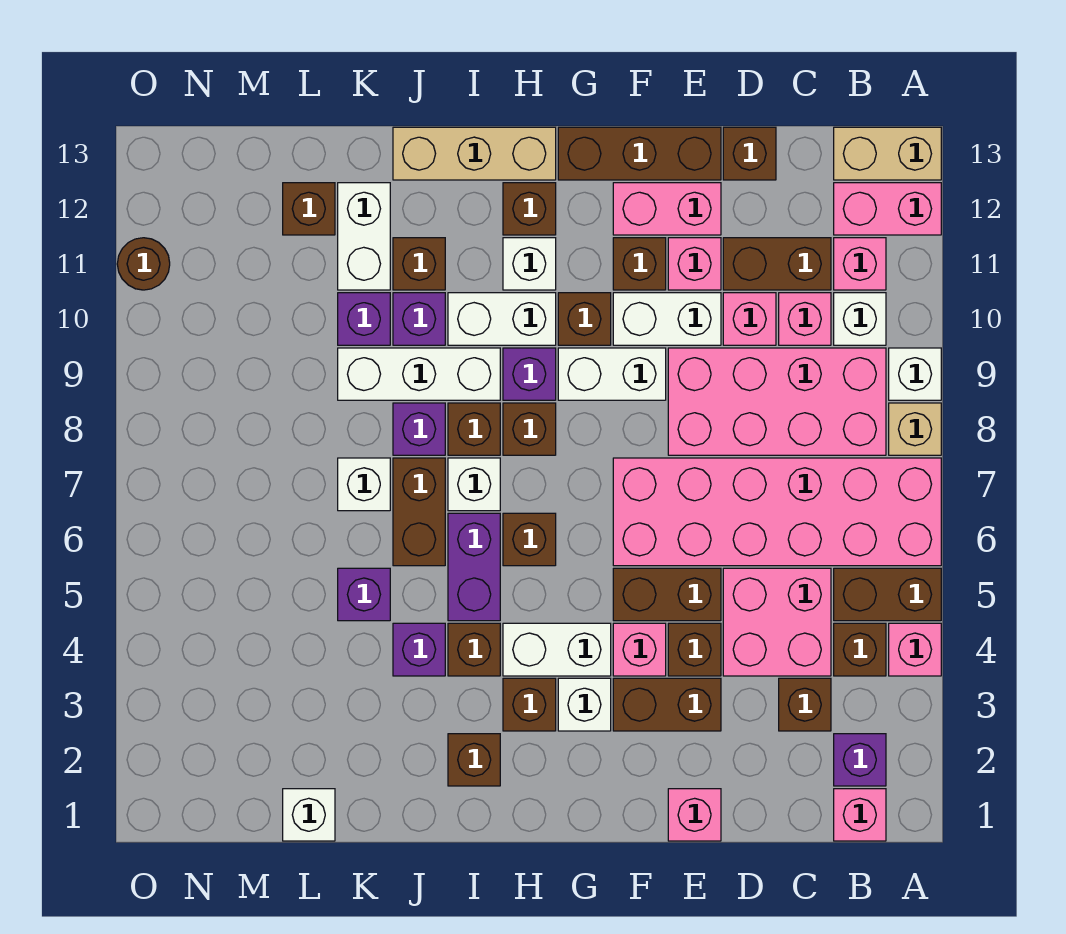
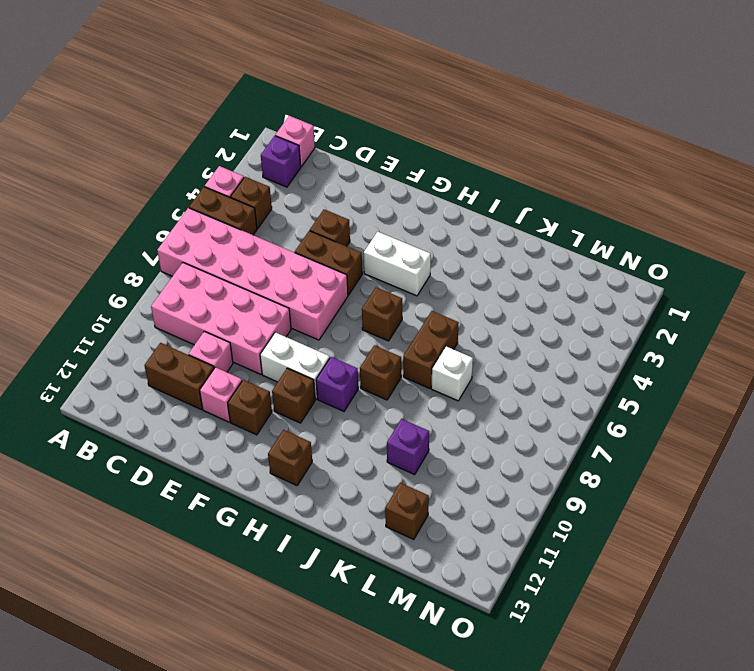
none -> tan brick A8 level 1
none -> white brick A9 level 1
none -> pink brick A12:B12 level 1
none -> tan brick A13:B13 level 1

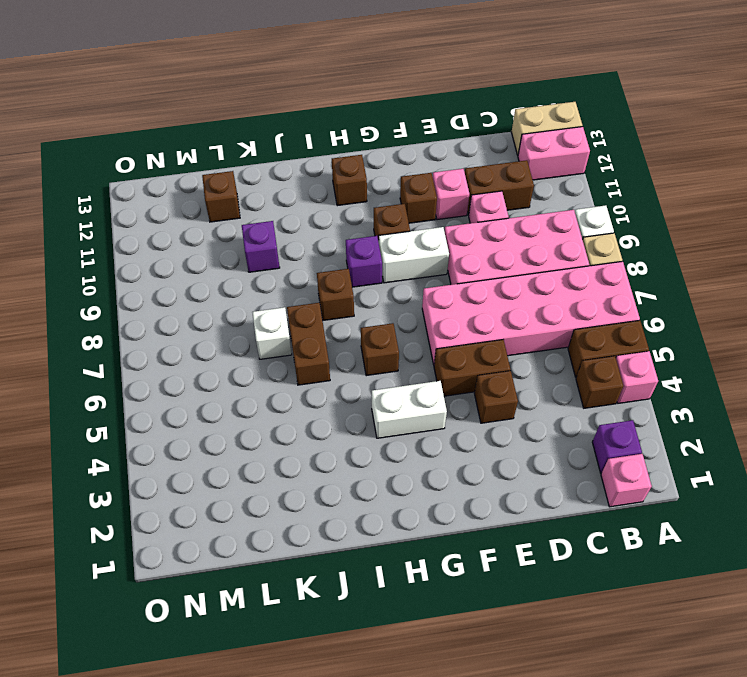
none -> white brick B10 level 1
none -> pink brick B11 level 1
none -> brown brick C3 level 1
none -> pink brick C4:D5 level 1

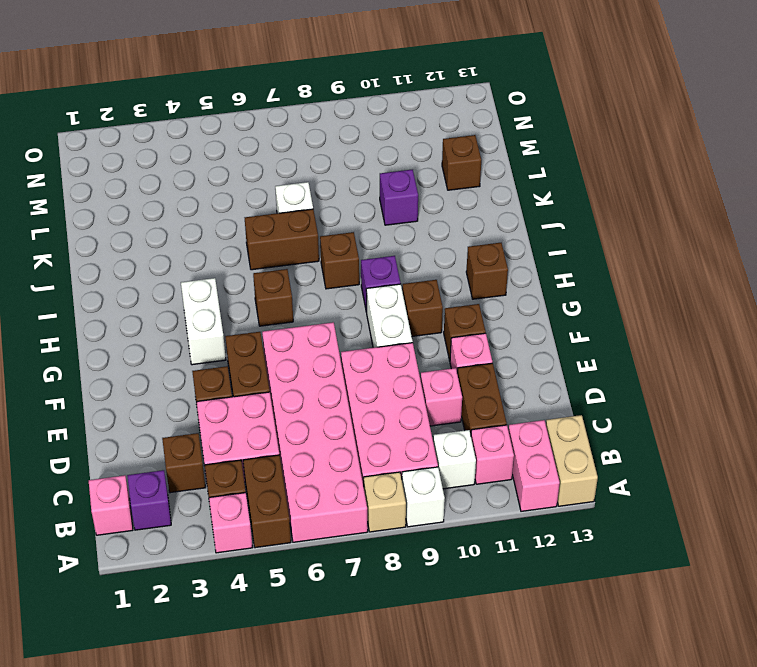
none -> pink brick C10 level 1
none -> brown brick D13 level 1
none -> pink brick E1 level 1
none -> brown brick E3:F3 level 1

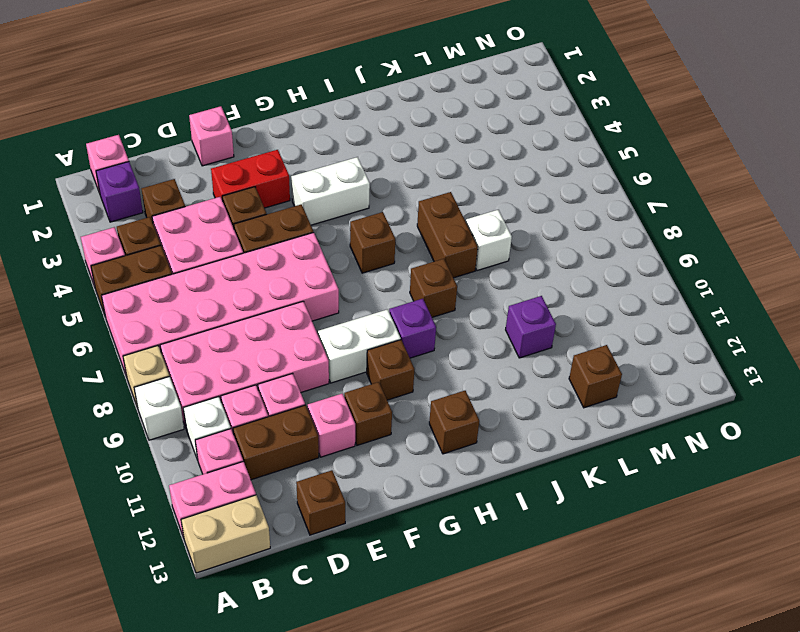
red brick E3:F3 level 1 -> brown brick E3:F3 level 1
none -> white brick E10:F10 level 1
none -> pink brick E12:F12 level 1
none -> brown brick E13:G13 level 1
none -> pink brick F4 level 1

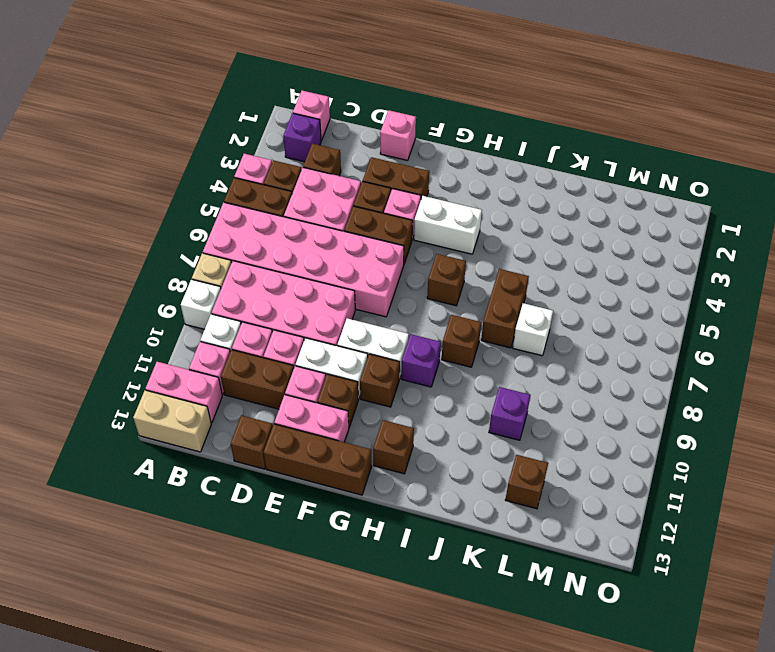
none -> white brick G3 level 1
none -> brown brick H3 level 1
none -> brown brick H8 level 1
none -> white brick H10:I10 level 1

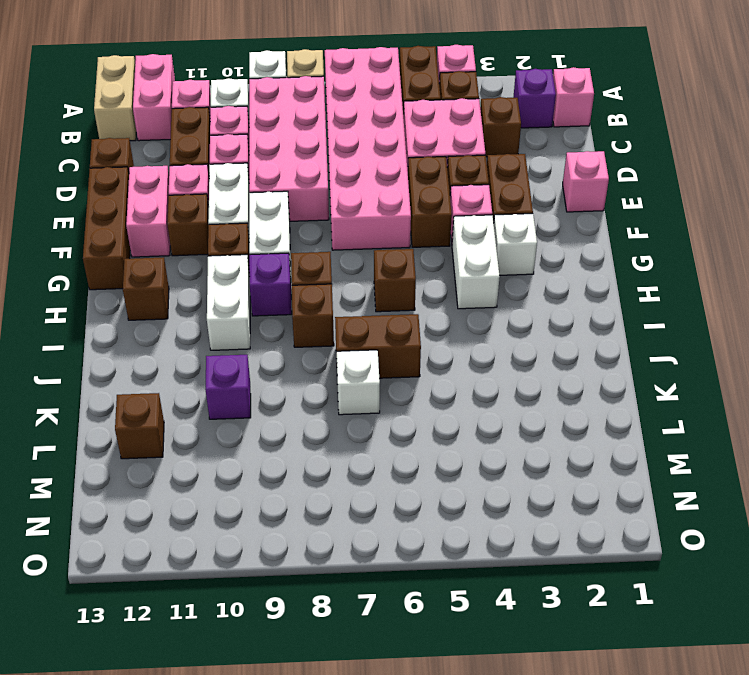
none -> brown brick H3 level 1
none -> white brick H11 level 1
none -> tan brick H13:J13 level 1
none -> brown brick I2 level 1

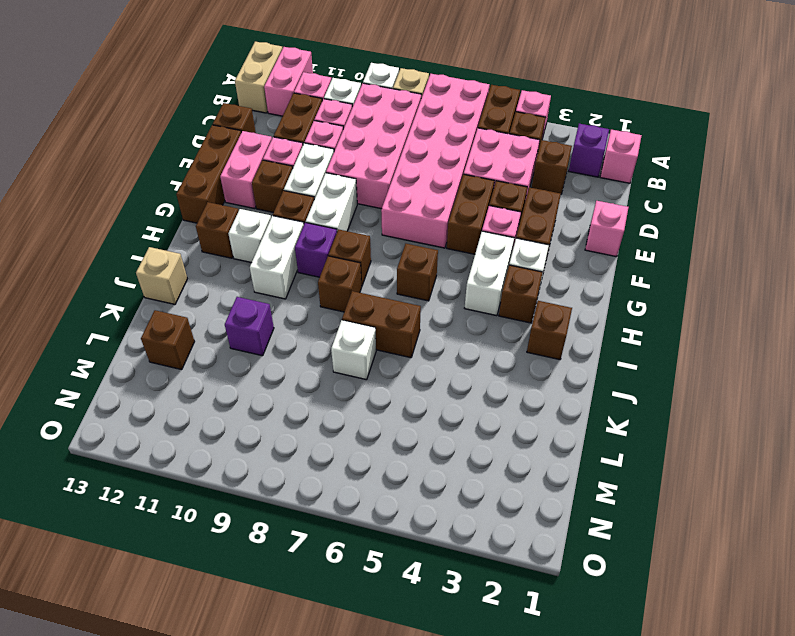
tan brick J13 level 1 -> tan brick H13:J13 level 1
none -> brown brick I4 level 1
none -> purple brick I5:I6 level 1
none -> white brick I7 level 1
none -> white brick I9:K9 level 1

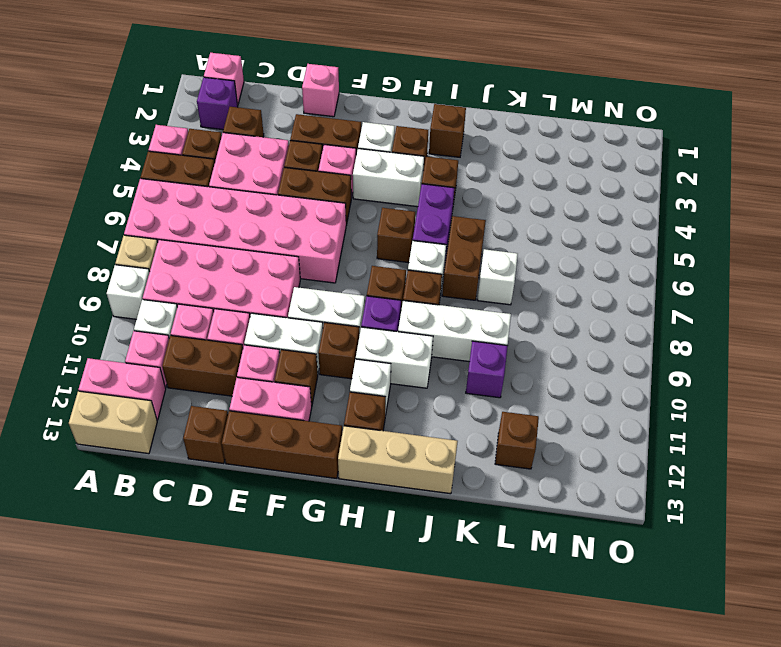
none -> purple brick J4 level 1
none -> purple brick J8 level 1
none -> purple brick J10 level 1
none -> brown brick J11 level 1

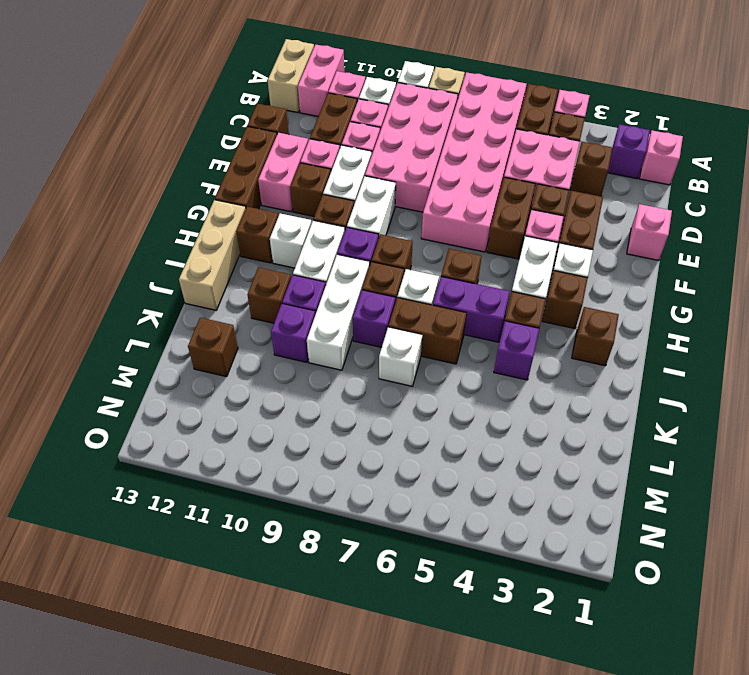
none -> purple brick K5 level 1
none -> white brick K11:K12 level 1
none -> white brick L1 level 1
none -> brown round brick O11 level 1

